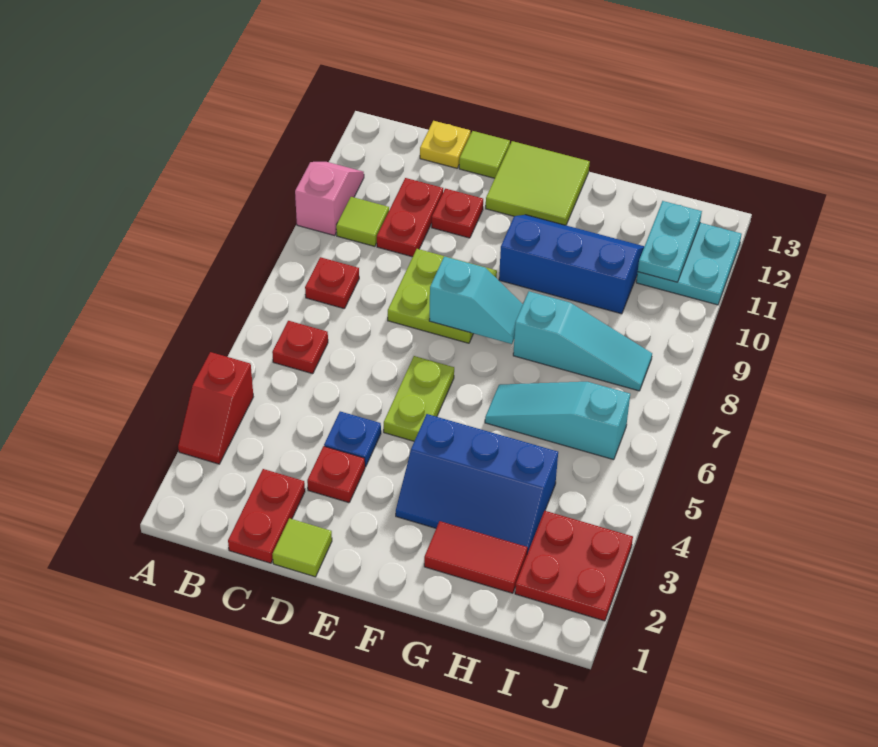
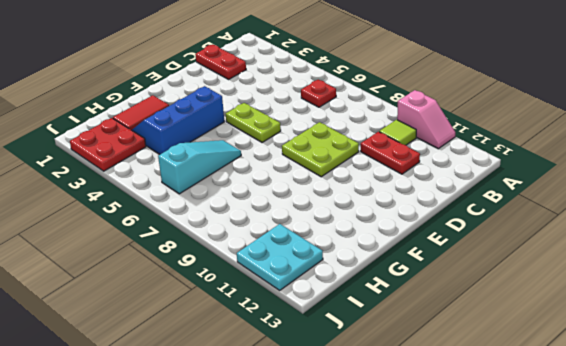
none -> red slope A3:A4 level 1 top 4
none -> red plate B8 level 1
none -> yellow plate C13 level 1

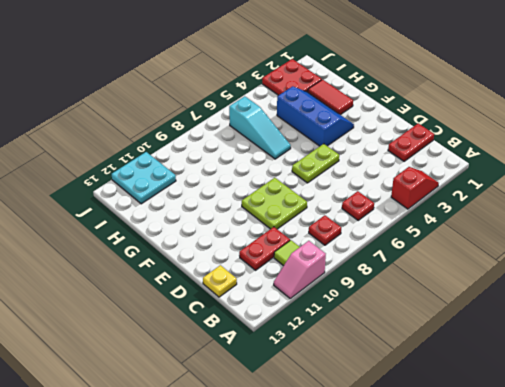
none -> lime tile D1 level 1
none -> red plate D3 level 1
none -> blue plate D4 level 1

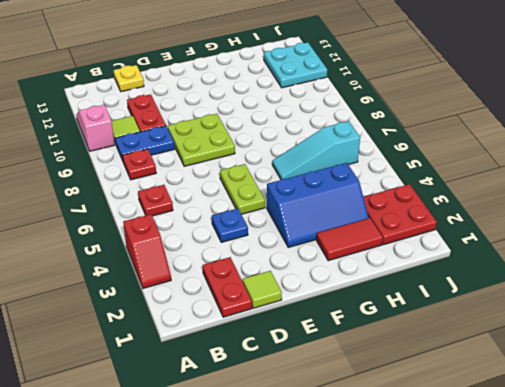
blue plate B9:C9 level 1 -> none
none -> red plate D3 level 1
none -> red plate D11 level 1
none -> lime tile D13 level 1

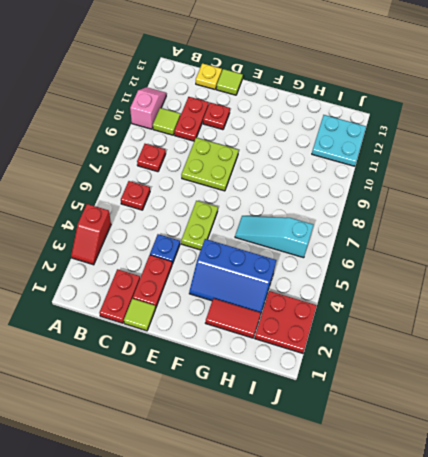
red plate D2:D3 level 1 -> red plate D3 level 1
none -> lime tile E12:F13 level 1
none -> blue slope F10:H11 level 1 top 10
none -> cyan slope G8:I8 level 1 top G

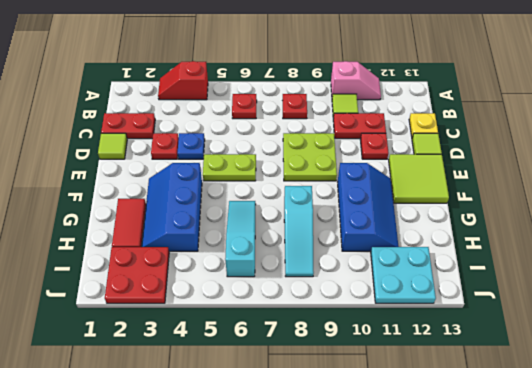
none -> cyan slope E8:F8 level 2 top E
none -> cyan plate I11:I12 level 2

